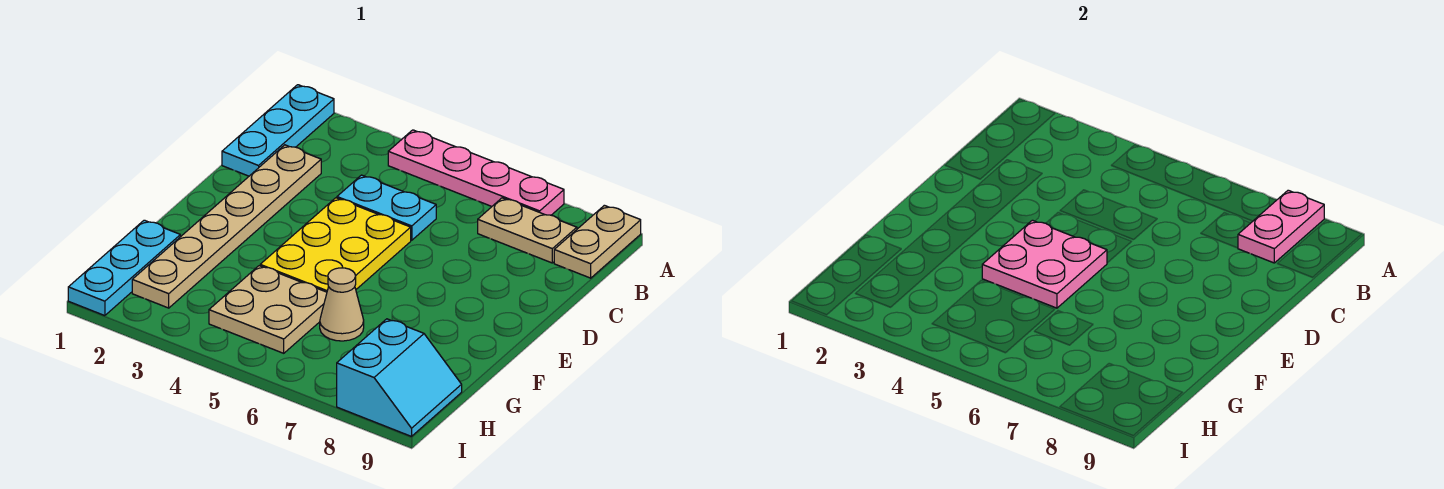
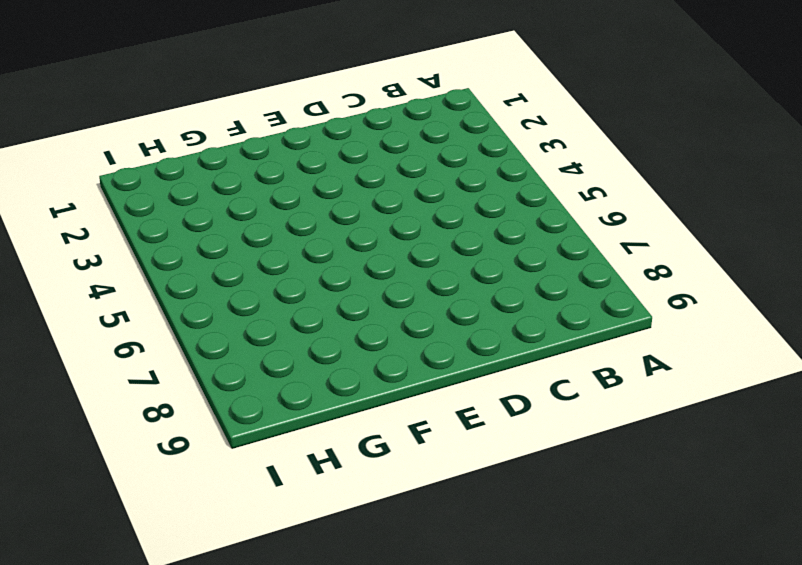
none -> cyan plate A1:C1 level 1
none -> pink plate A4:A7 level 1
none -> tan plate A9:B9 level 1

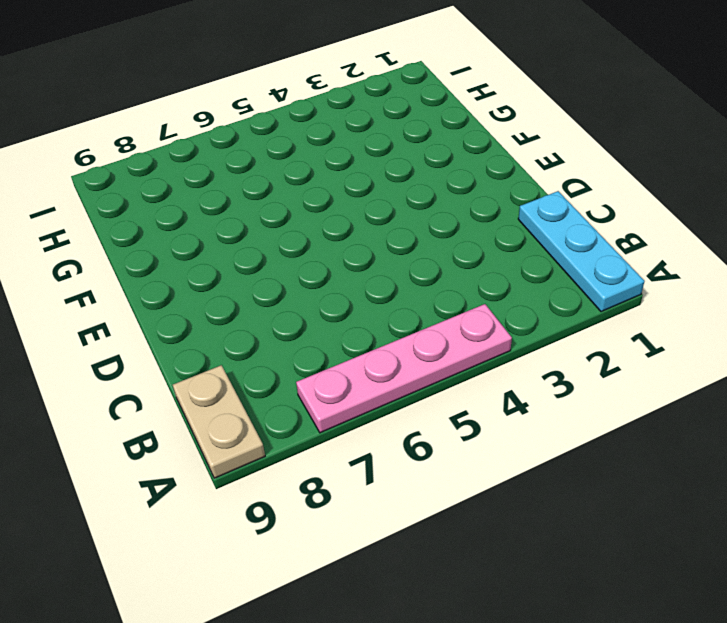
none -> tan plate B7:B8 level 1
none -> tan plate C2:H2 level 1
none -> cyan plate C4:C5 level 1

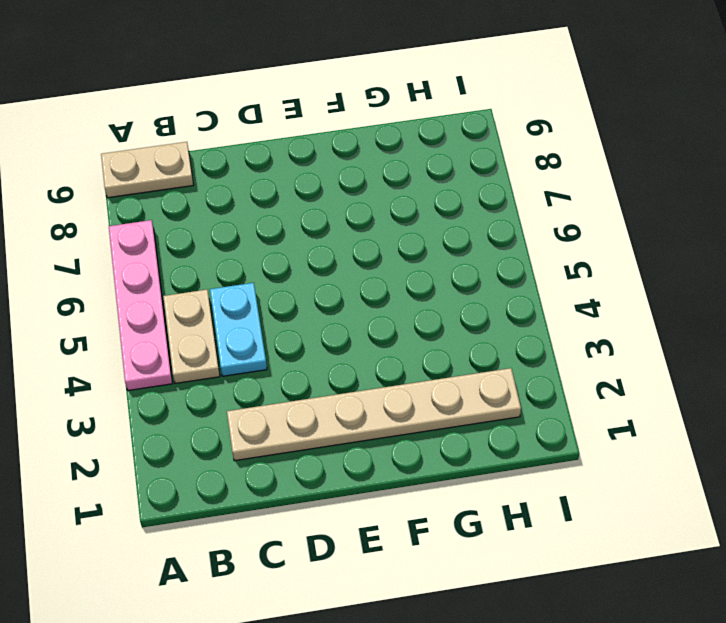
tan plate B4:B5 level 1 -> tan plate B7:B8 level 1
none -> cyan plate A1:C1 level 1
none -> yellow plate D4:F5 level 1
none -> cyan plate G1:I1 level 1

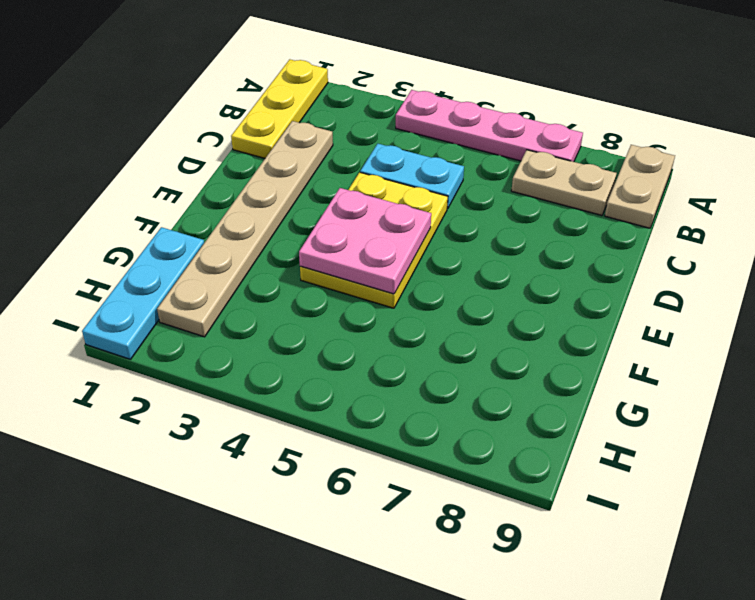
yellow plate A1:C1 level 1 -> cyan plate A1:C1 level 1
none -> tan plate G4:H5 level 1
none -> tan cone G6 level 1
none -> cyan slope H8:I9 level 1 top 8

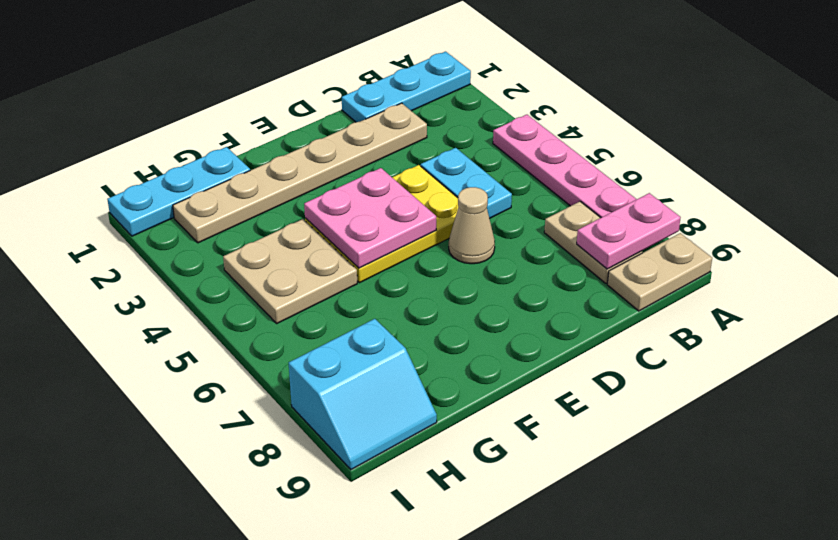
tan cone D6 level 1 -> tan cone G6 level 1

